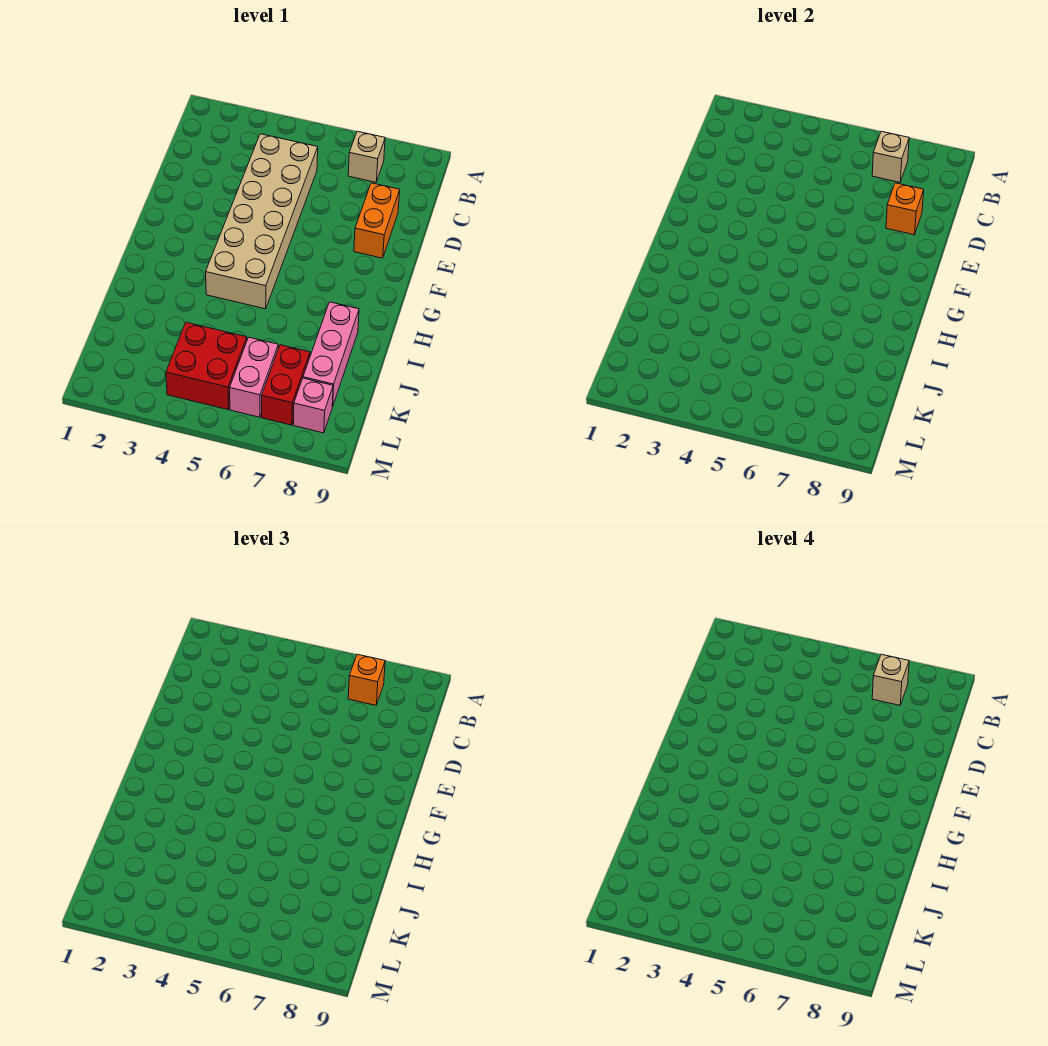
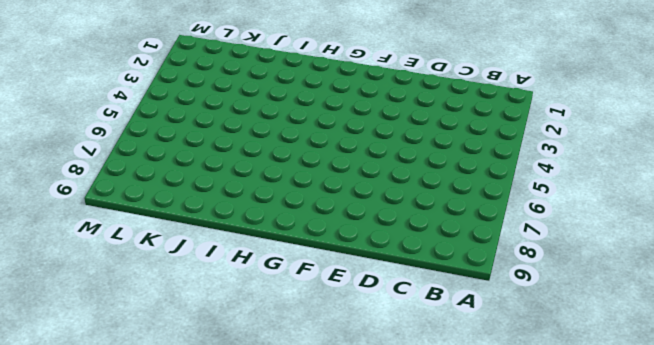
none -> tan brick B7 level 1
none -> tan brick C4:H5 level 1
none -> orange brick D8:E8 level 1

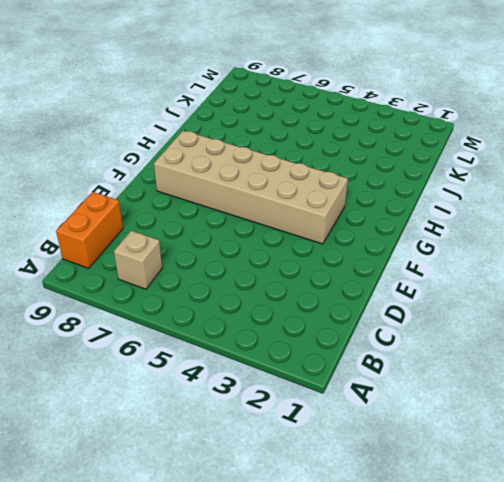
orange brick B9:C9 level 1 -> orange brick D8:E8 level 1
tan brick F3:G8 level 1 -> tan brick C4:H5 level 1
none -> pink brick I8:K8 level 1
none -> red brick K4:L5 level 1
none -> pink brick K6:L6 level 1

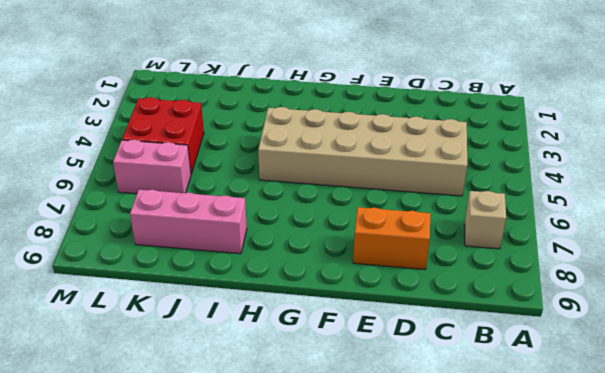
none -> red brick K7:L7 level 1
none -> pink brick L8 level 1
none -> tan brick B7 level 2

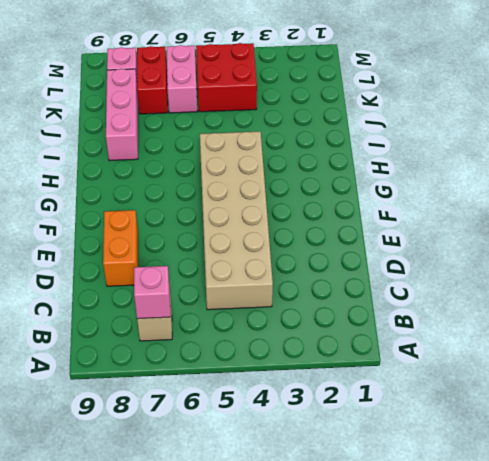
pink brick B7 level 2 -> tan brick B7 level 2
none -> orange brick D8 level 2
none -> orange brick B7 level 3
none -> tan brick B7 level 4

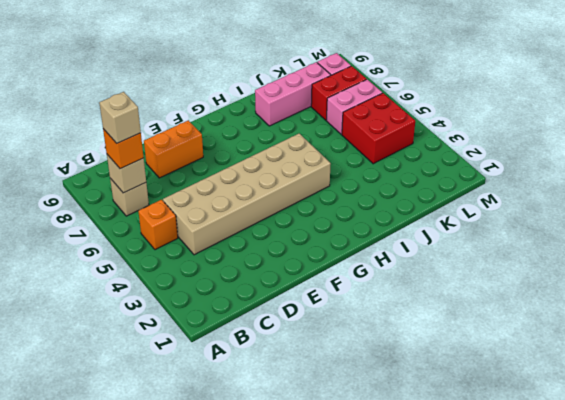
orange brick B5 level 1 -> orange brick D8 level 2

